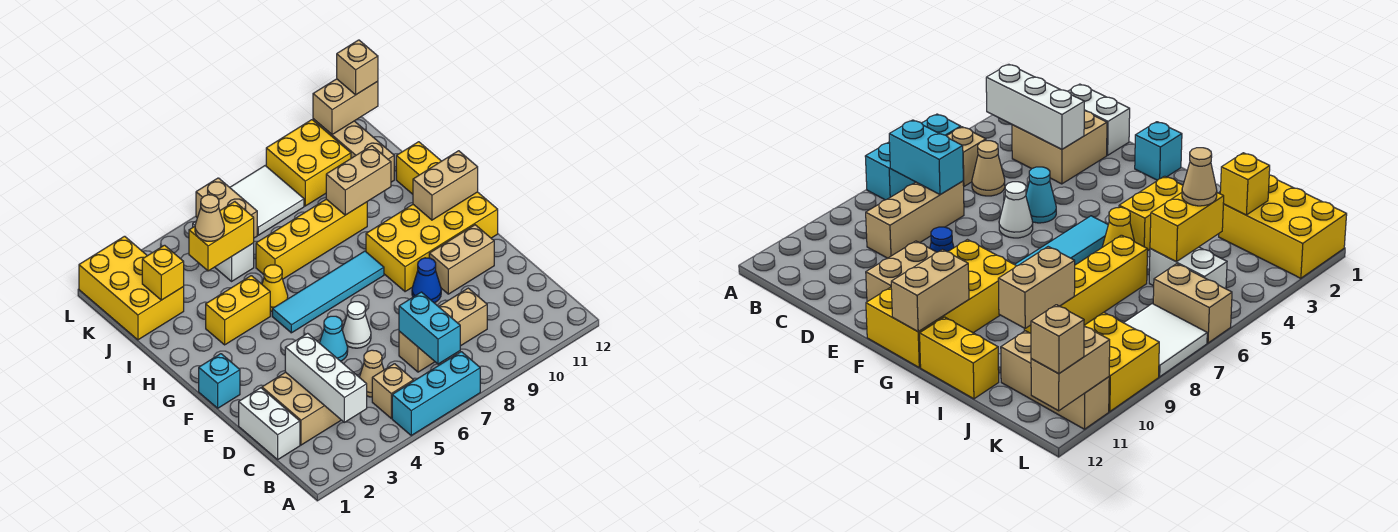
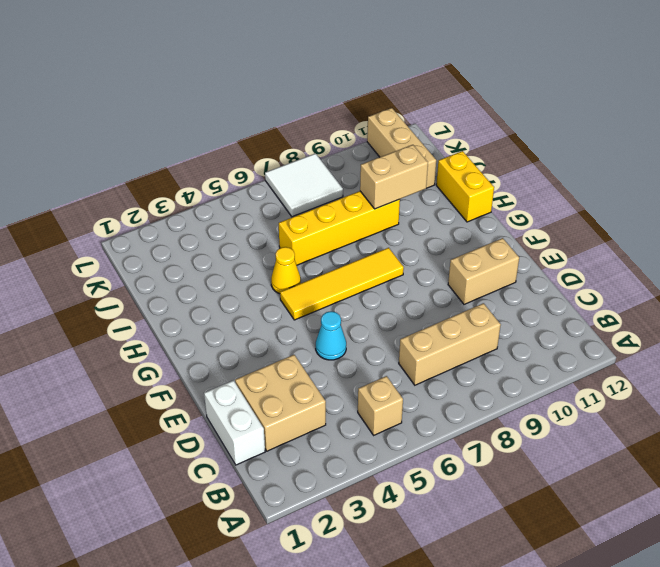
yellow tile G5:G8 level 1 -> cyan tile G5:G8 level 1
none -> cyan brick A5:A7 level 1
none -> tan cone C5 level 1
none -> white cone E6 level 1
none -> blue cone E9 level 1

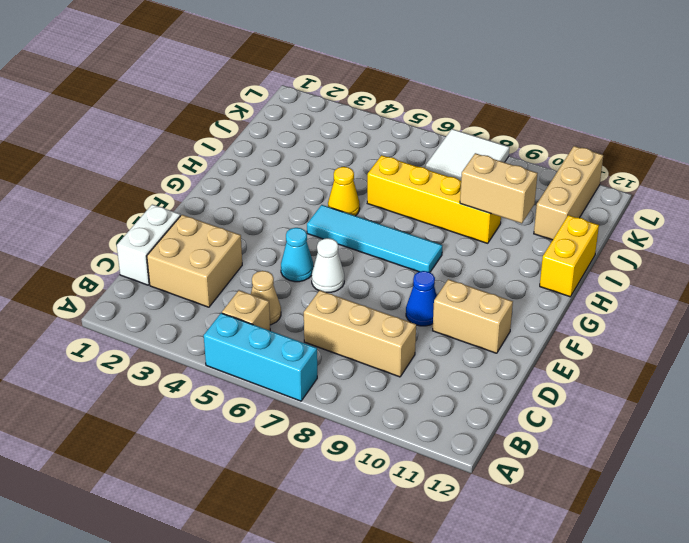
none -> cyan brick F1 level 1
none -> yellow brick F9:G12 level 1
none -> yellow brick H3:H4 level 1
none -> yellow brick J1:L2 level 1

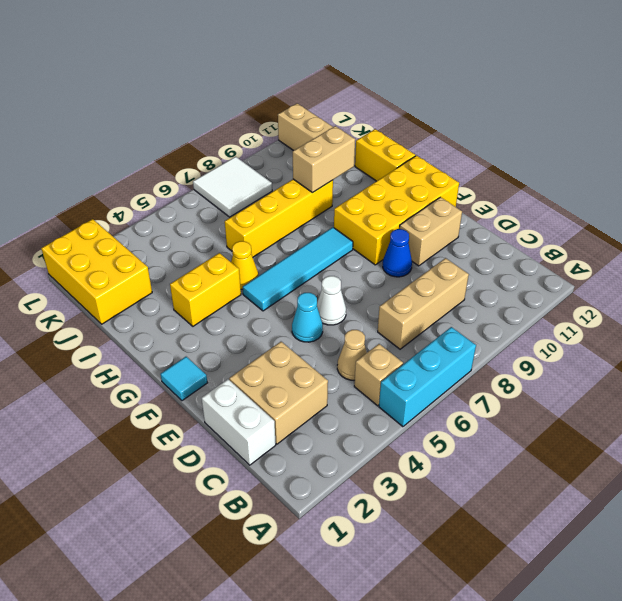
cyan tile F1 level 1 -> cyan brick F1 level 1
none -> white brick J5:K5 level 1
none -> tan brick K6:L6 level 1
none -> yellow brick K9:L10 level 1
none -> white brick B3:D3 level 2

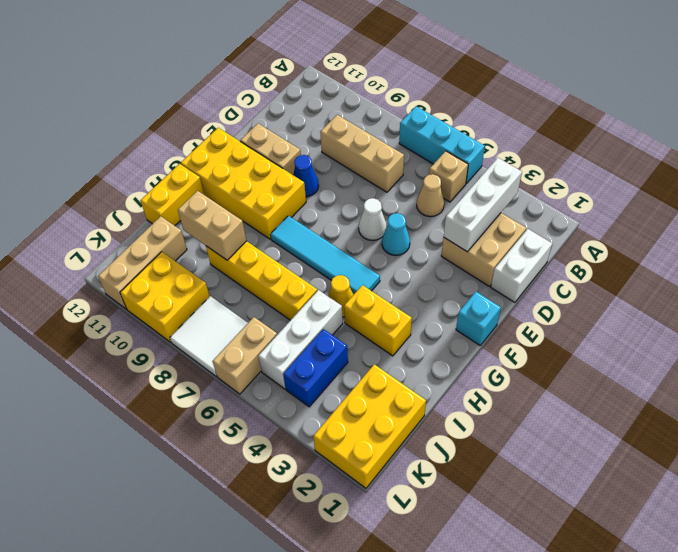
white brick I5:K5 level 1 -> white brick J5:K5 level 1
blue brick J4:K4 level 1 -> none
none -> cyan brick B7:C7 level 2
none -> tan brick G11:G12 level 2
none -> yellow brick J2 level 2
none -> yellow brick J4:J5 level 2

